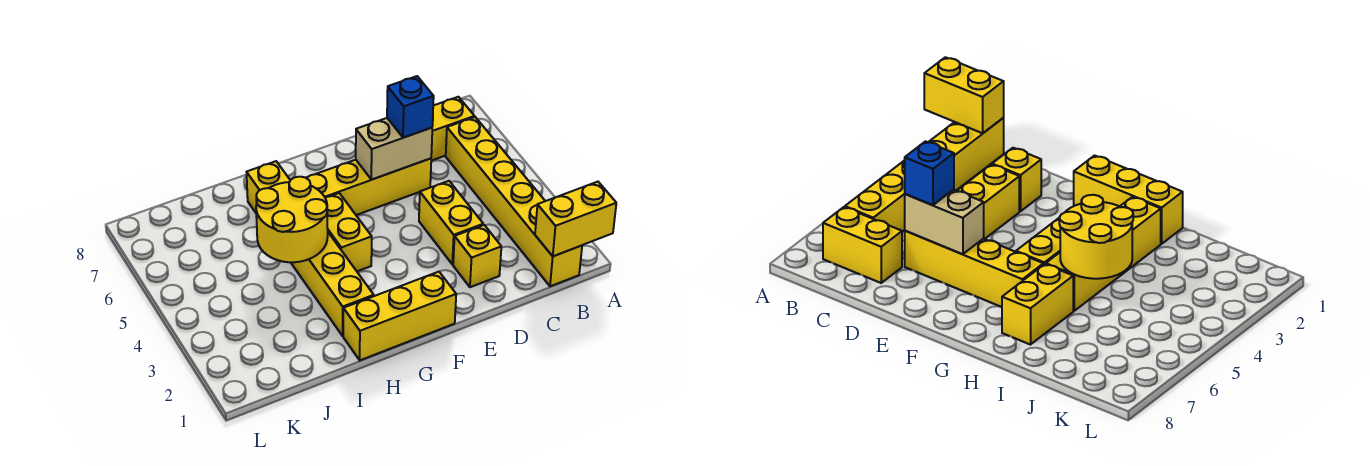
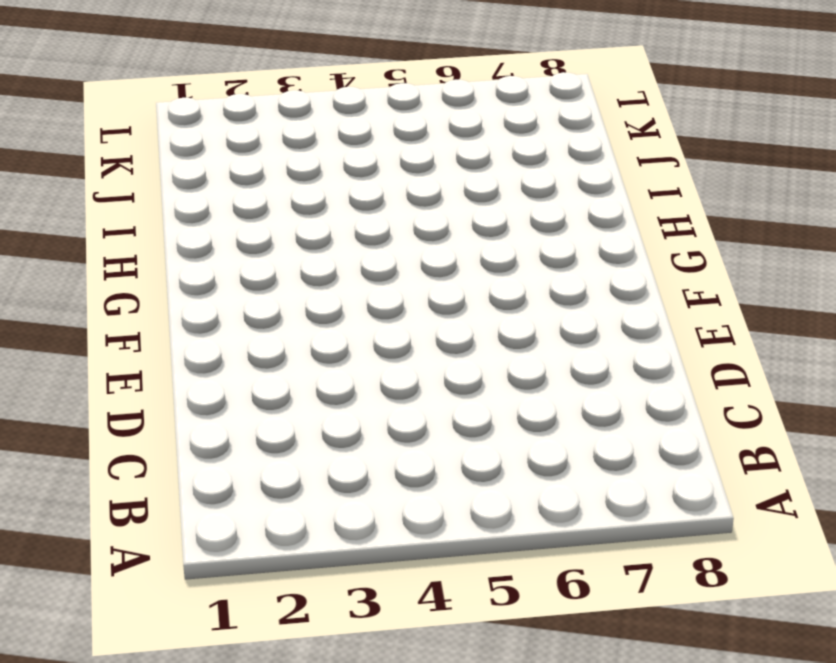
none -> yellow brick B1:B6 level 1
none -> yellow brick B7:C7 level 1
none -> yellow brick D2 level 1

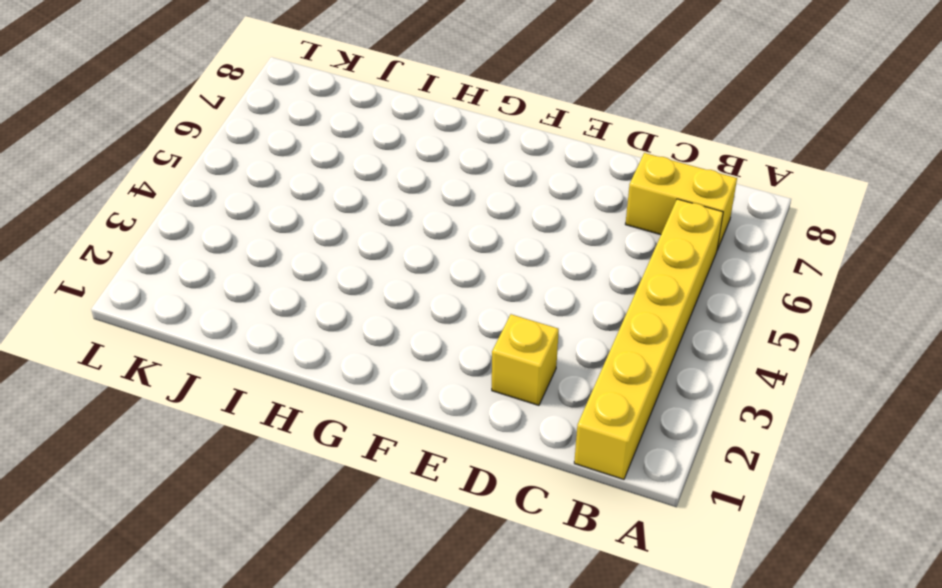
none -> yellow brick D3:D4 level 1
none -> yellow brick D6:G6 level 1
none -> yellow brick F1:H1 level 1

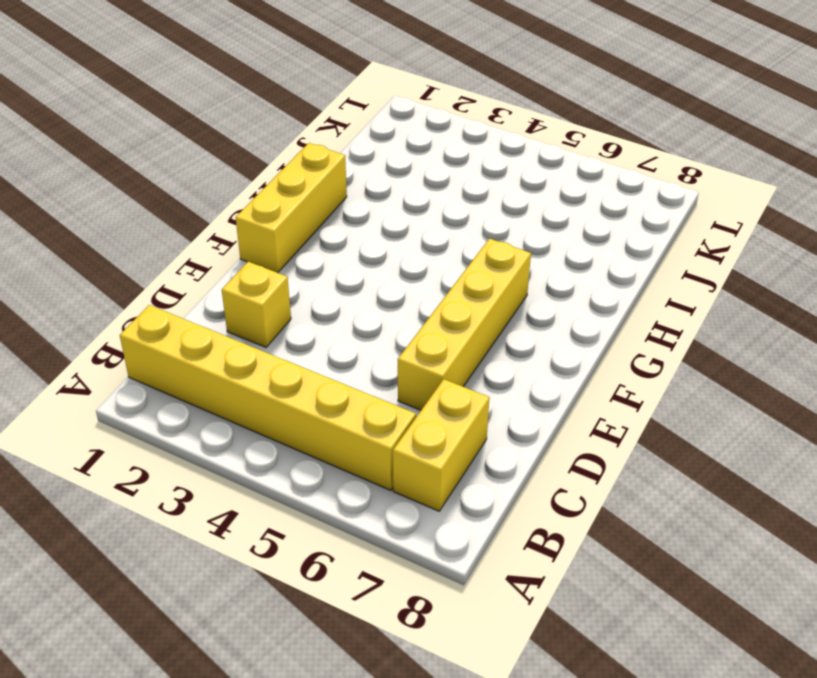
none -> yellow brick D3:D4 level 1
none -> yellow brick G4:G5 level 1
none -> yellow brick H2:H5 level 1

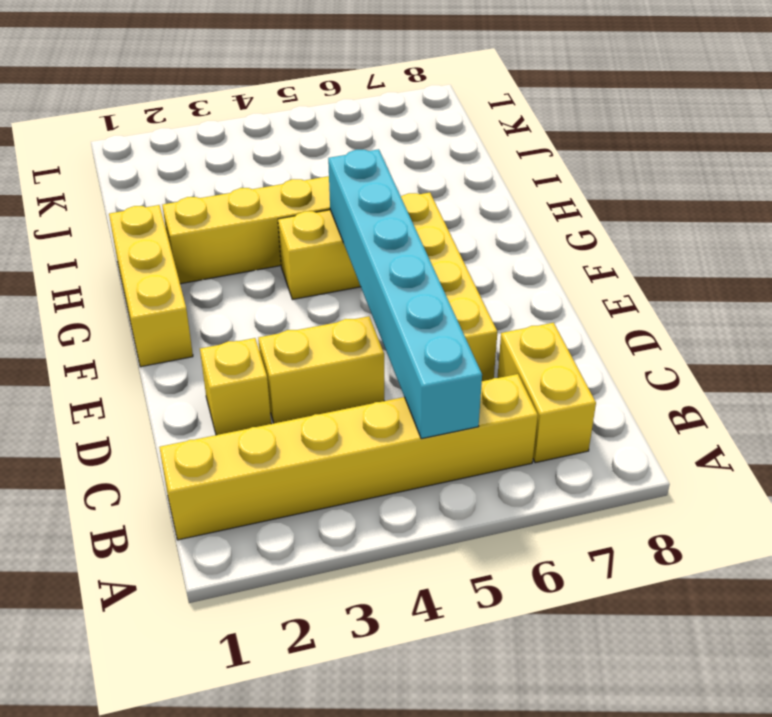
cyan brick B5:G5 level 2 -> none
none -> yellow brick H6:H7 level 1
none -> yellow brick A1:B1 level 2
none -> tan brick D6:E6 level 2

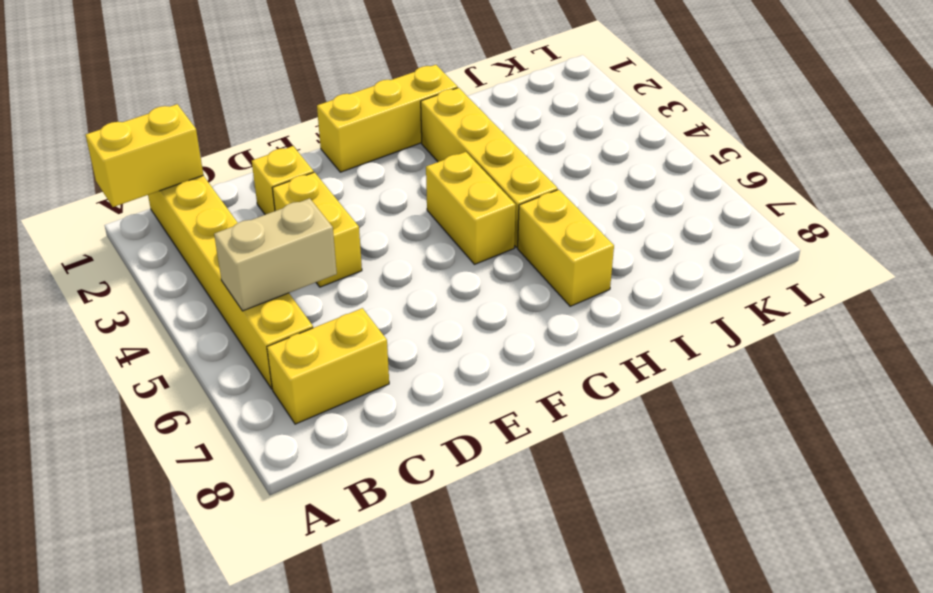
tan brick B5:C5 level 2 -> tan brick D6:E6 level 2
none -> yellow brick D6:G6 level 1
none -> yellow round brick H4:I5 level 2
none -> blue brick D6 level 3

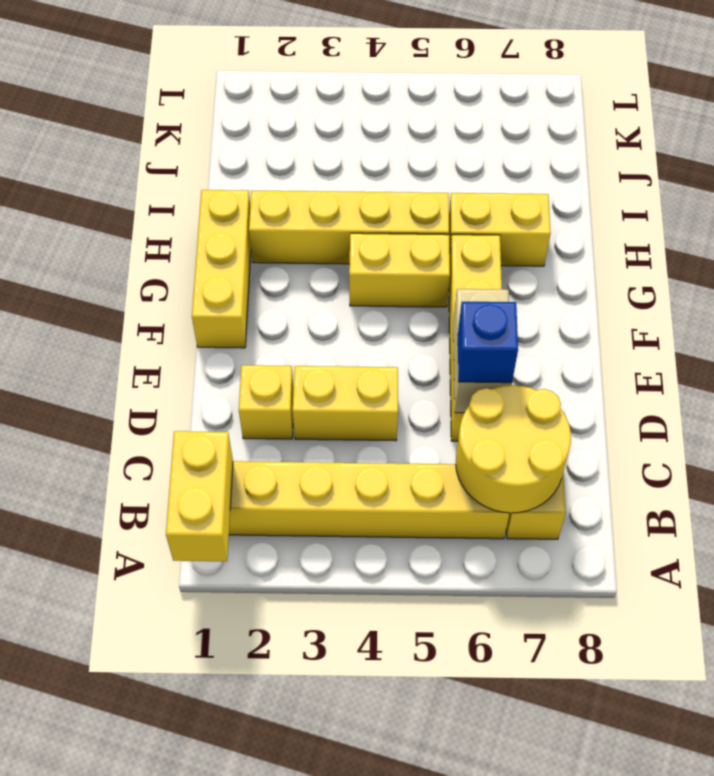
yellow round brick B6:C7 level 2 -> yellow round brick H4:I5 level 2

